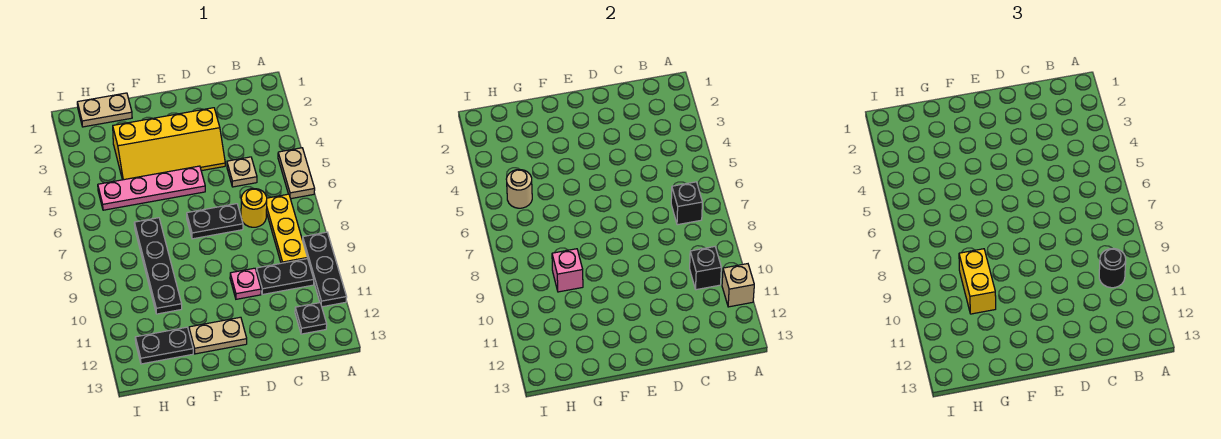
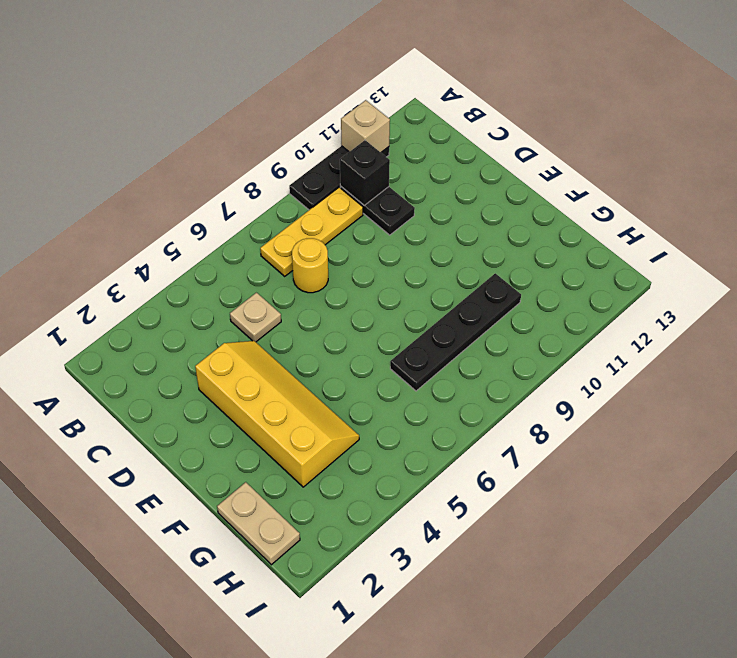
none -> tan plate A5:A6 level 1
none -> black plate B12 level 1
none -> black plate D7:E7 level 1

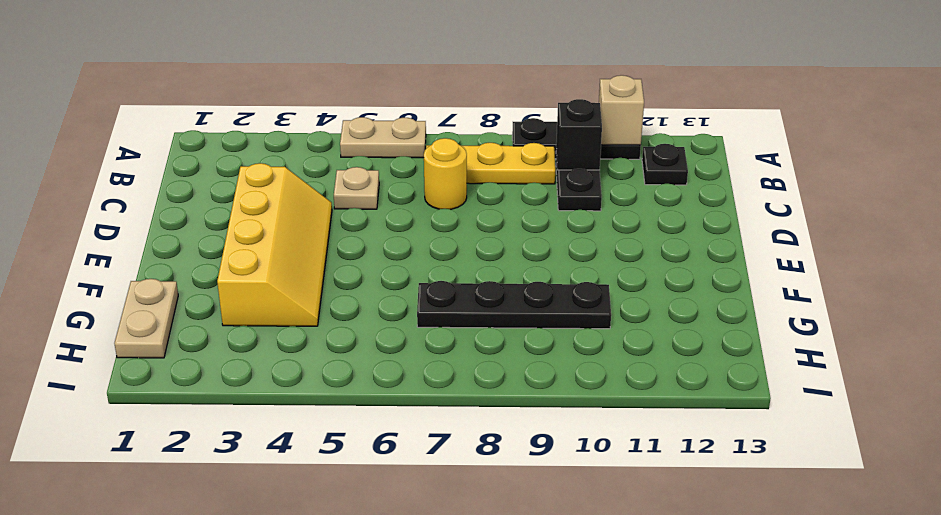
none -> black plate D7:E7 level 1
none -> pink plate D10 level 1
none -> pink plate E5:H5 level 1

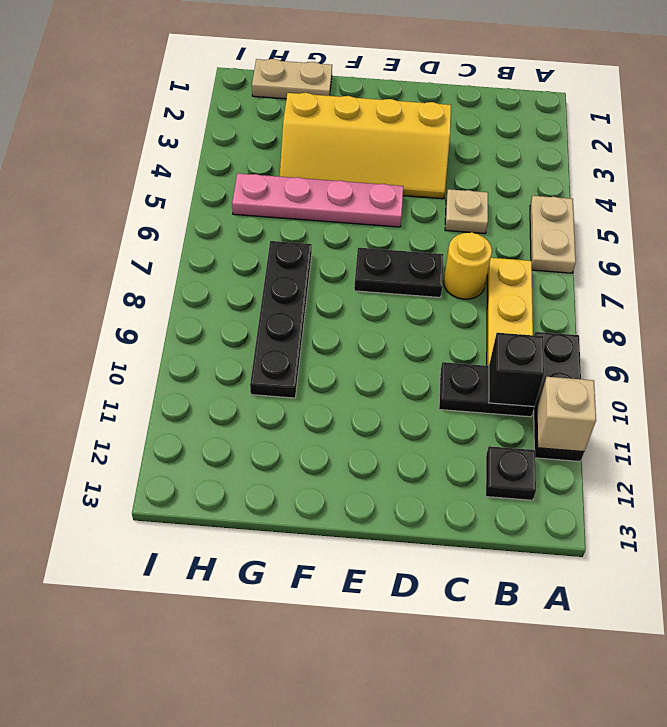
none -> pink plate D10 level 1
none -> tan plate E12:F12 level 1
none -> black plate G12:H12 level 1

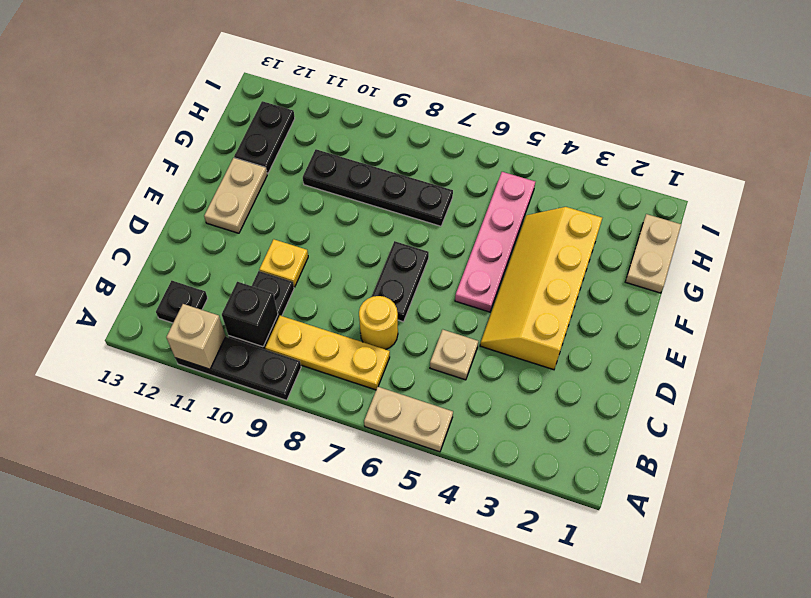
yellow plate D10 level 1 -> pink plate D10 level 1
none -> black brick B7 level 2
none -> pink brick G9 level 2
none -> tan round brick H5 level 2

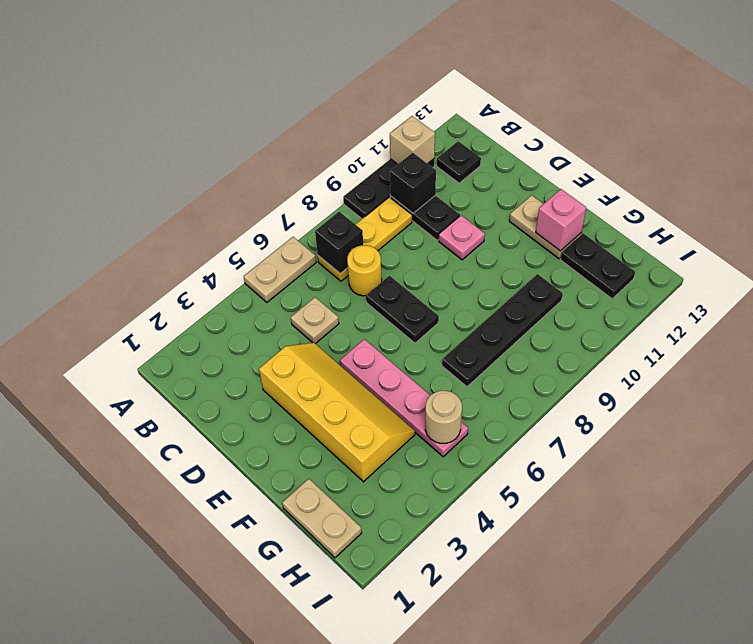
pink brick F12 level 2 -> pink brick G9 level 2
none -> black round brick B10 level 3
none -> yellow brick G9:G10 level 3

